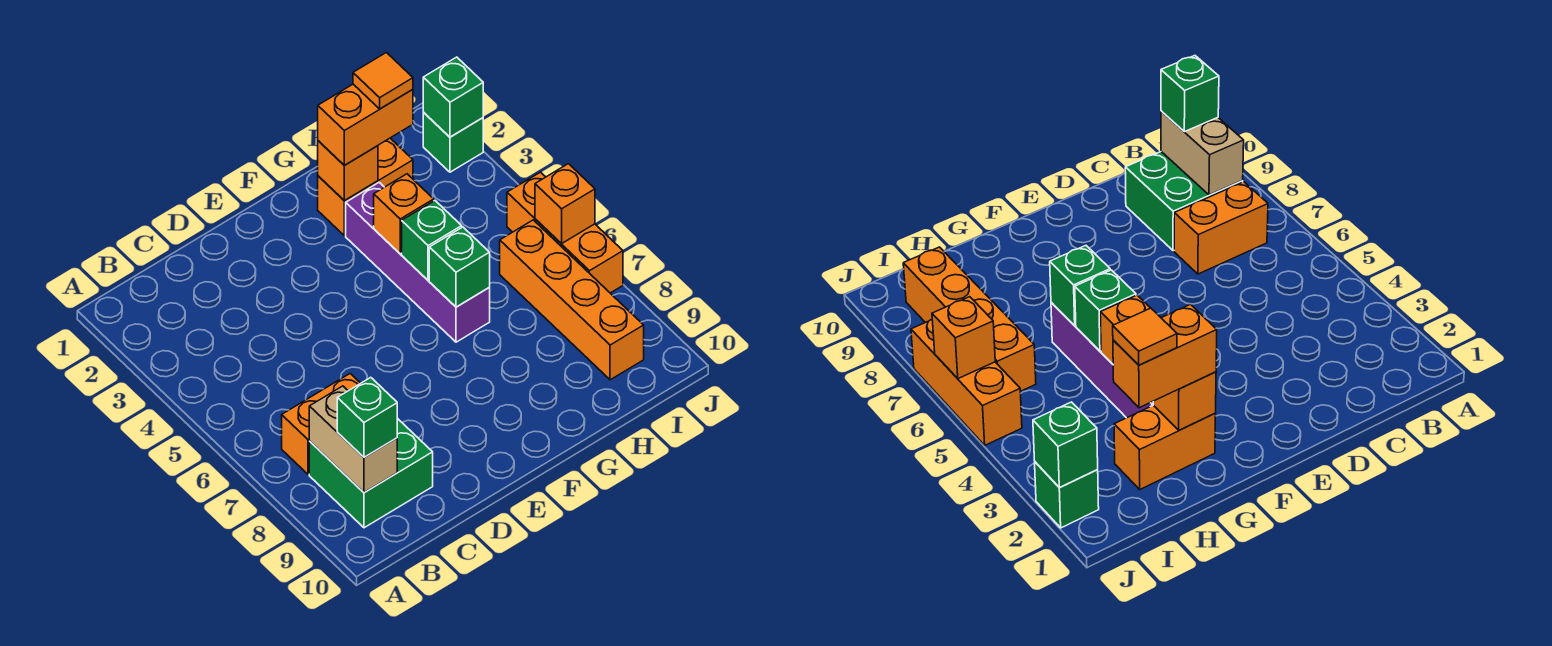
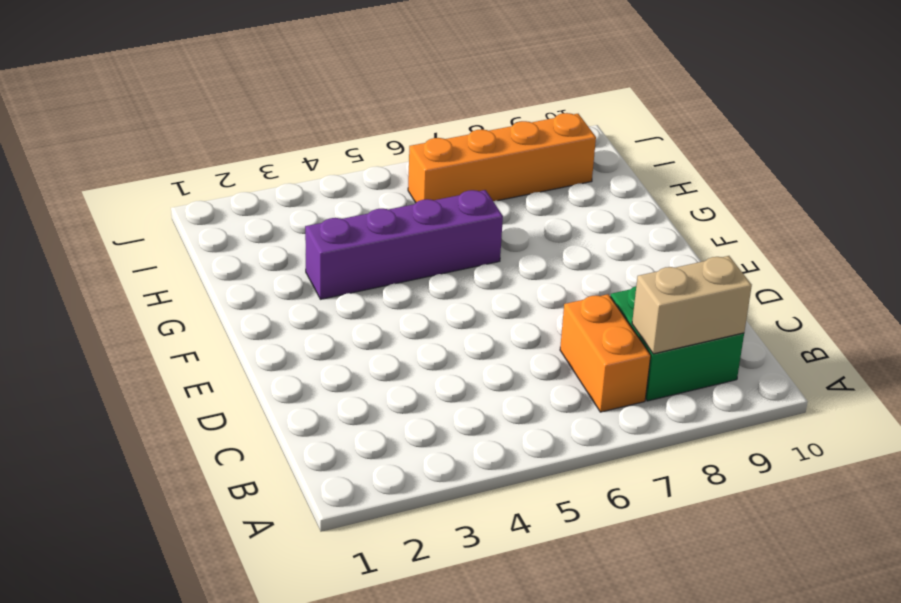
none -> orange brick G2:H2 level 1
none -> green brick J2 level 1
none -> orange brick J5:J7 level 1

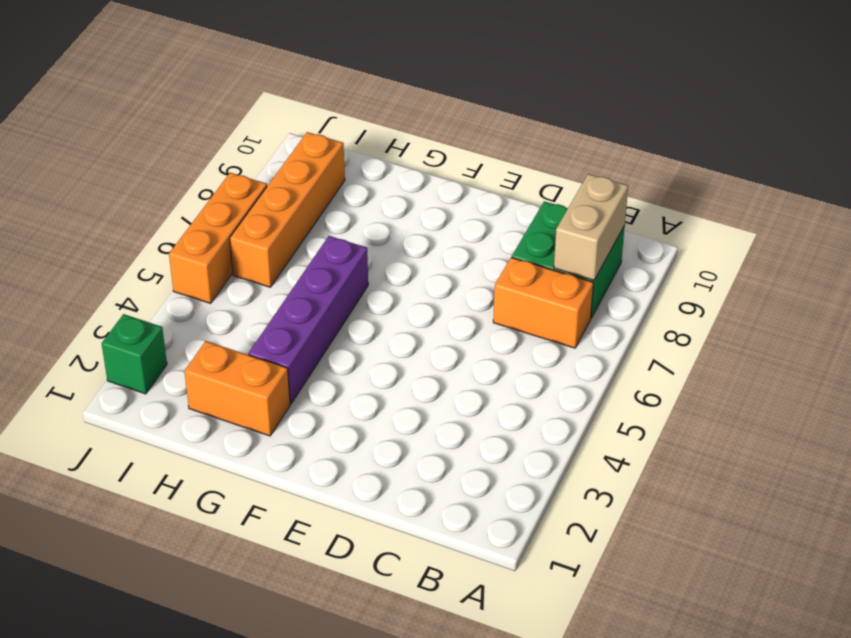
none -> orange brick G2 level 2
none -> orange brick G4 level 2
none -> green brick G5 level 2

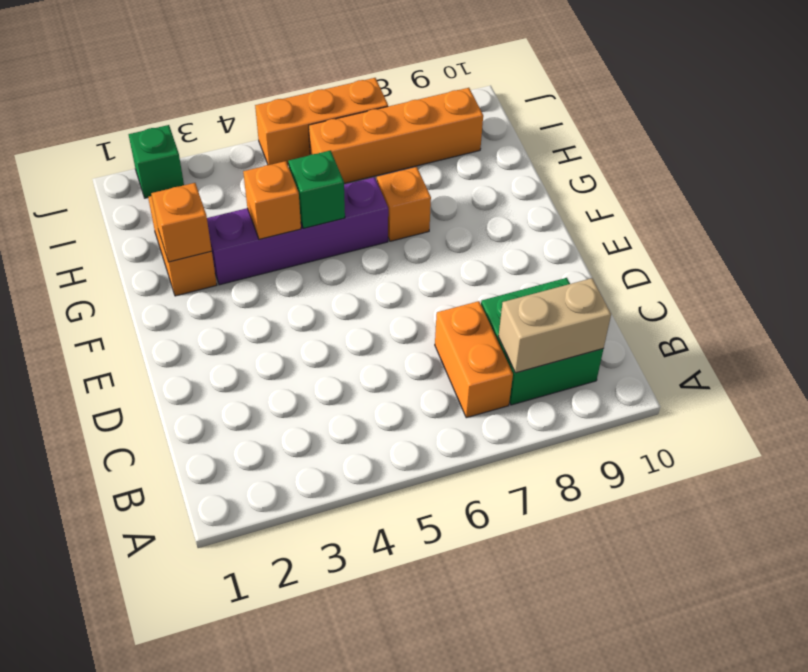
orange brick G7 level 1 -> orange brick J6 level 2
none -> green brick G6 level 2
none -> green brick J2 level 2
none -> green brick B9 level 3

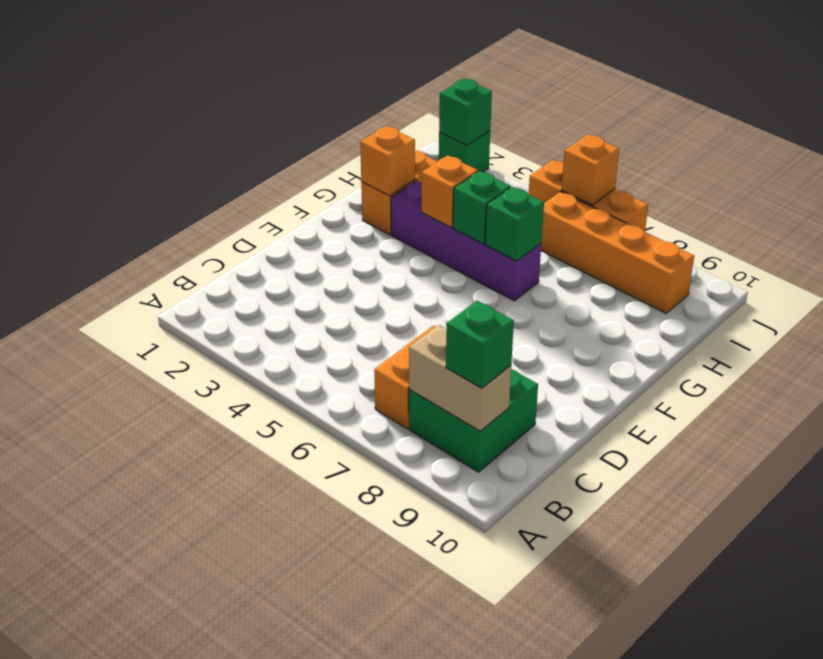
none -> orange brick G2:H2 level 3
none -> orange tile H2 level 4

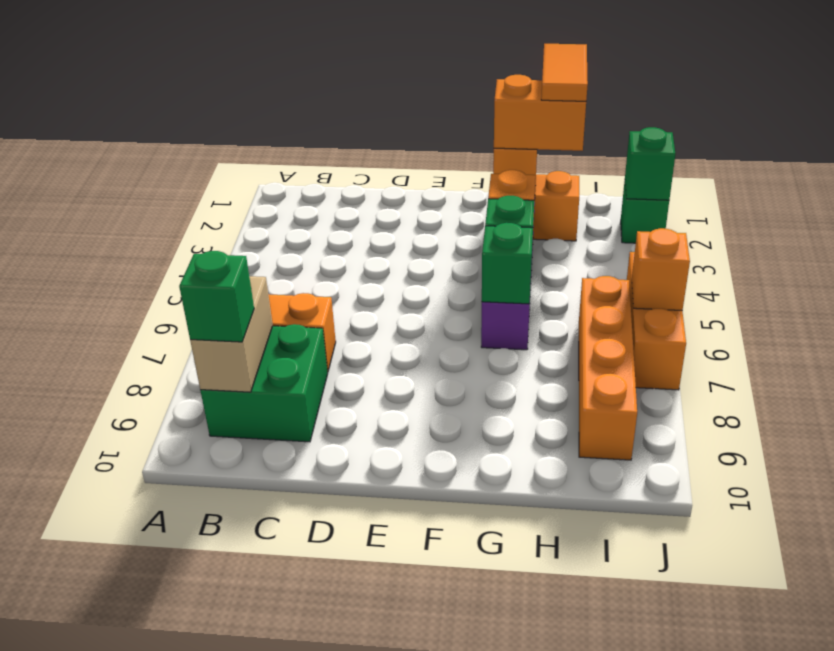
orange tile H1:H2 level 4 -> orange tile H2 level 4

